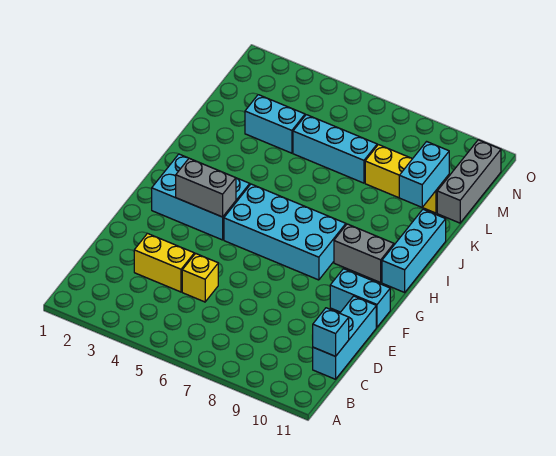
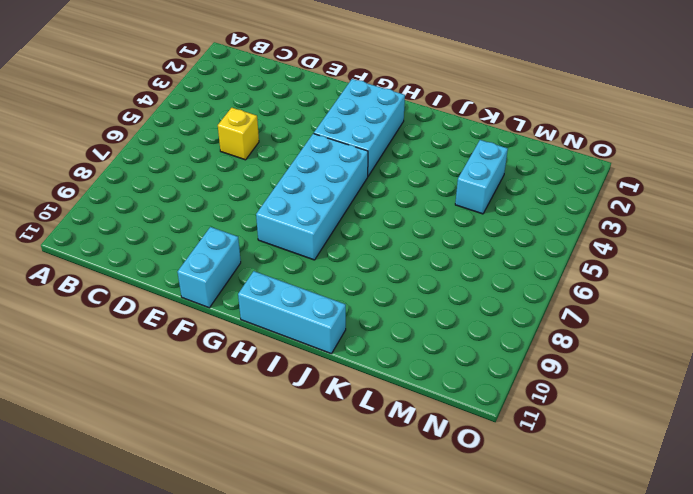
none -> cyan brick C11:E11 level 1
none -> yellow brick D3:D4 level 1
none -> grey brick H9:H10 level 1

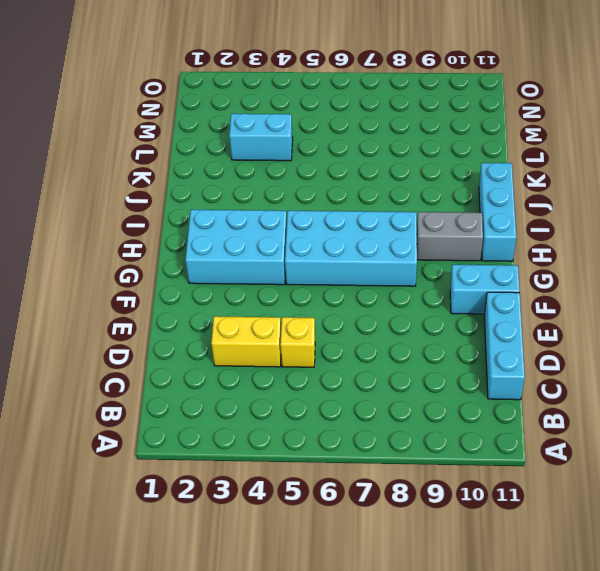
none -> cyan brick L5:L7 level 1
none -> yellow brick L8:L10 level 1
none -> grey brick L11:N11 level 1

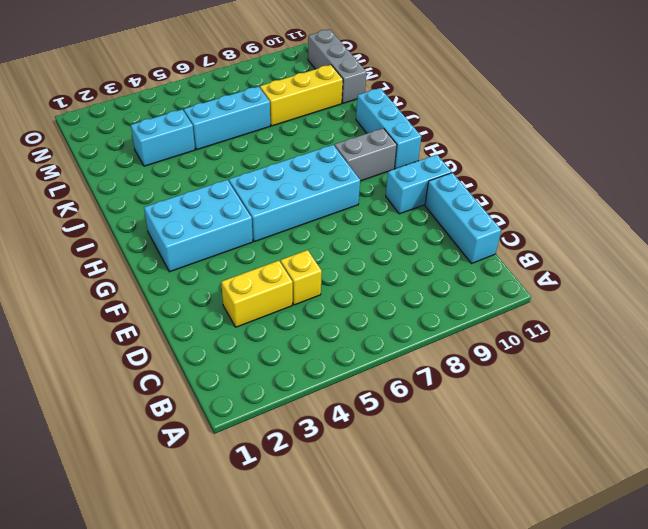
none -> cyan brick C11 level 2
none -> grey brick G3:G4 level 2
none -> cyan brick K10:L10 level 2

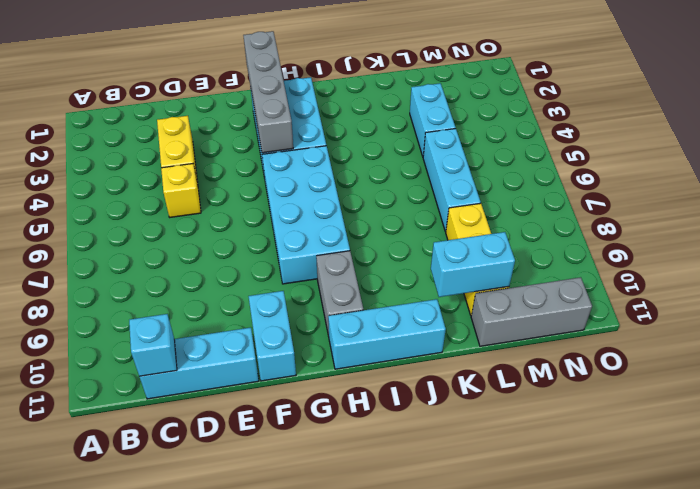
grey brick G1:G4 level 2 -> grey brick G3:G4 level 2

